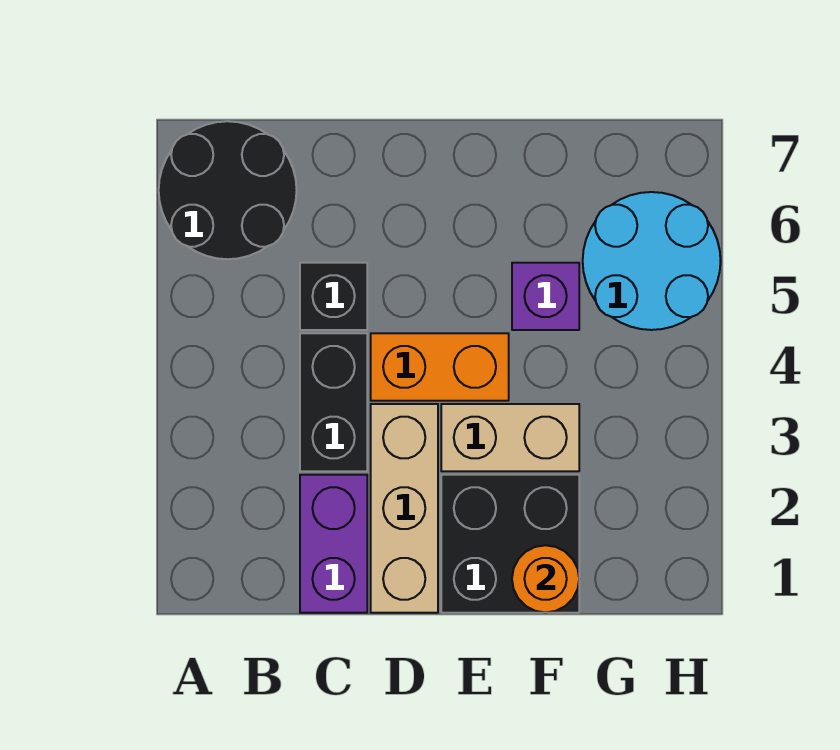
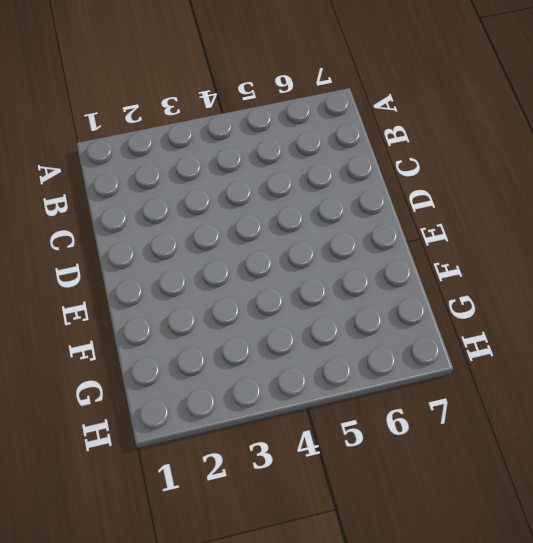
none -> black round brick A6:B7 level 1
none -> purple brick C1:C2 level 1

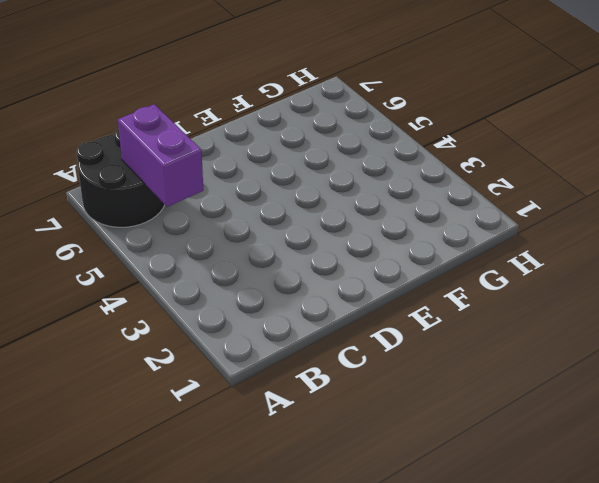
purple brick B5:B6 level 2 -> purple brick C1:C2 level 1
none -> black brick C3:C4 level 1
none -> black brick C5 level 1

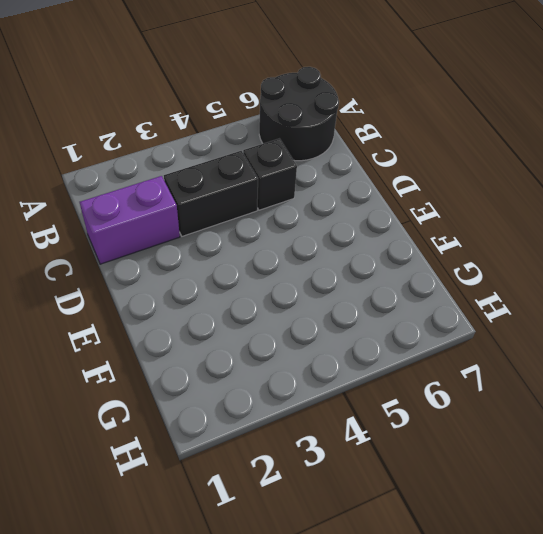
none -> tan brick D1:D3 level 1
none -> orange brick D4:E4 level 1

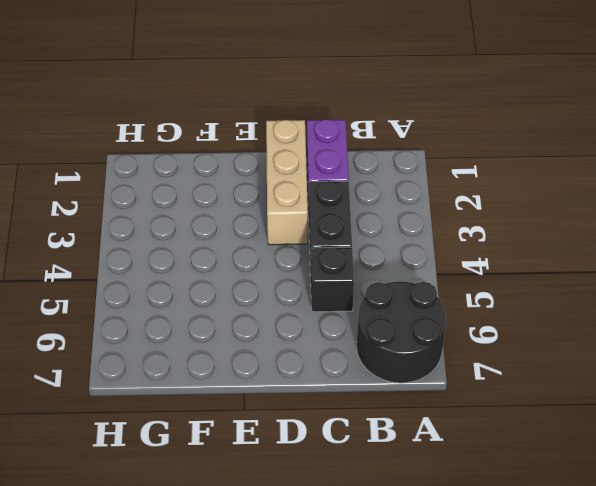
none -> orange brick D4:E4 level 1
none -> black brick E1:F2 level 1

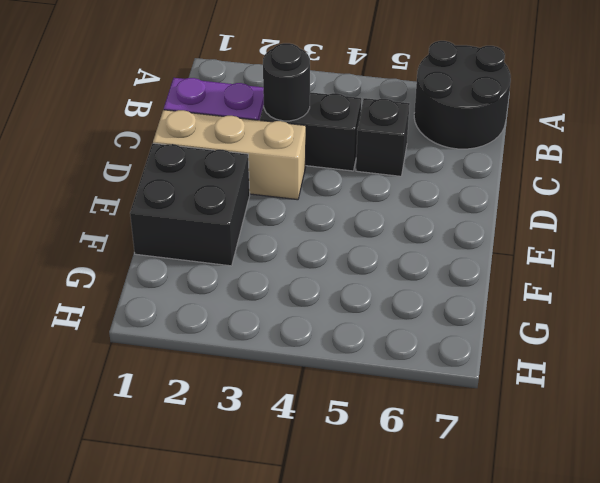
black round brick C3 level 2 -> none
none -> orange brick D4:E4 level 1
none -> tan brick E3:F3 level 1

